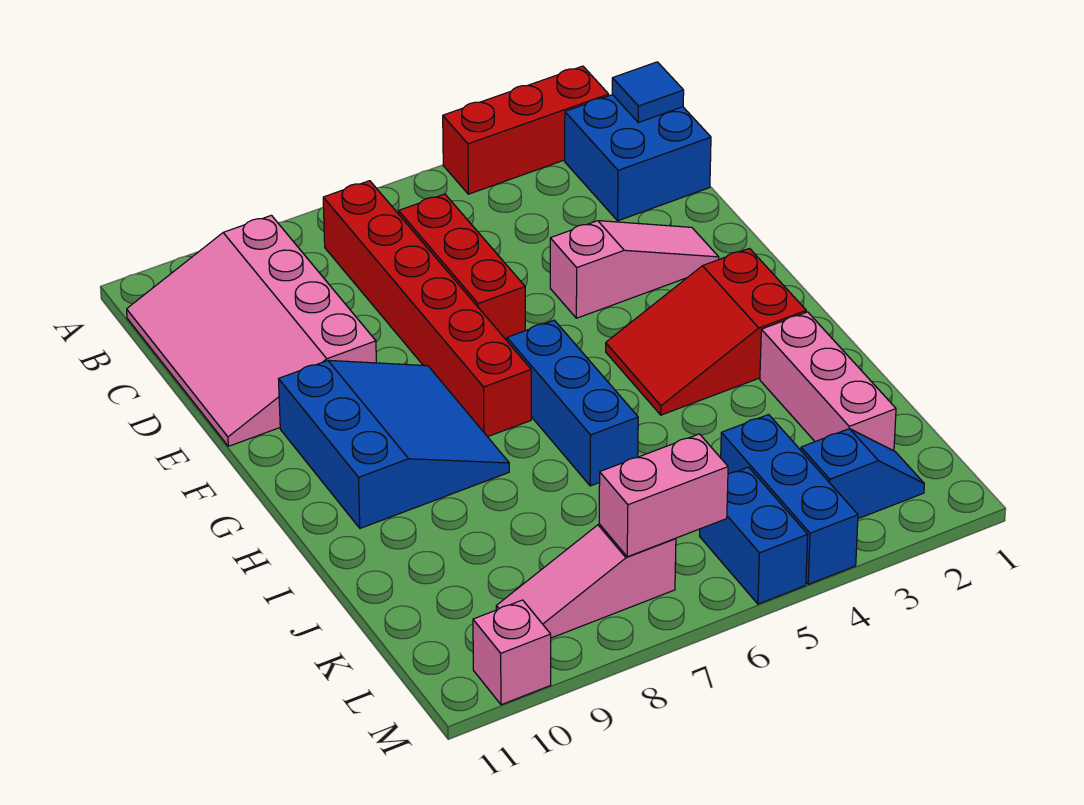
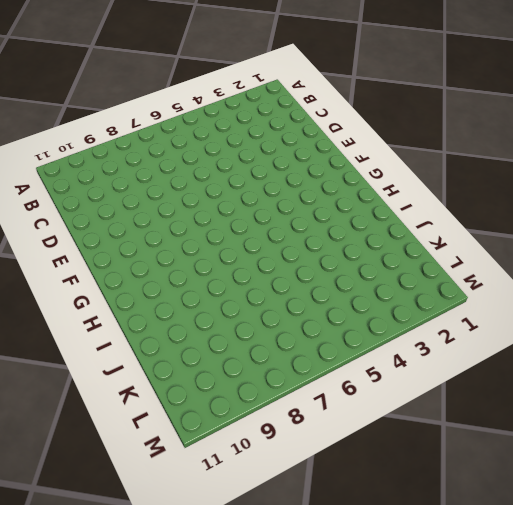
none -> red brick A2:A4 level 1
none -> blue brick B1:C2 level 1
none -> red brick B7:G7 level 1

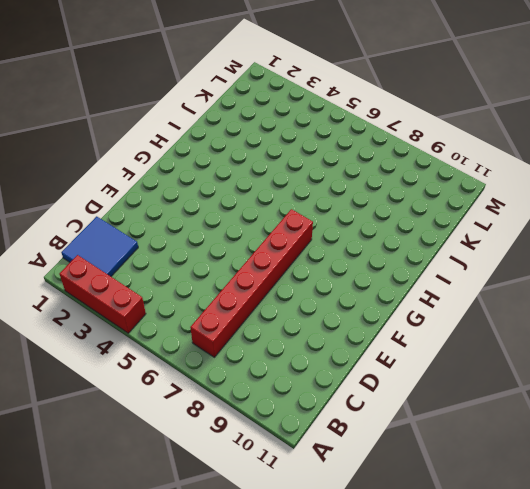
blue tile B1:C2 level 1 -> blue brick B1:C2 level 1
none -> pink slope B9:E11 level 1 top 9
none -> red brick C6:E6 level 1
none -> pink slope E2:E4 level 1 top 4

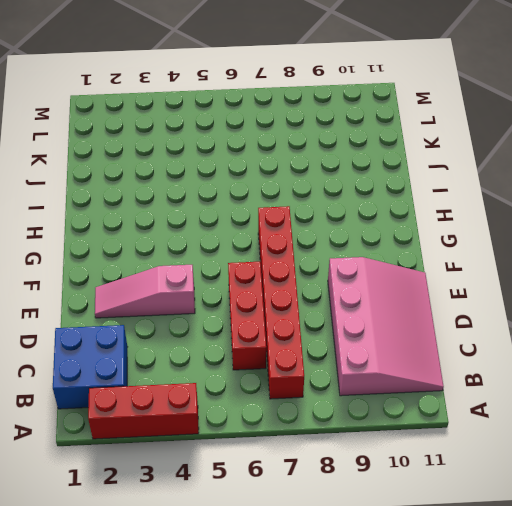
none -> blue slope F8:H10 level 1 top 10
none -> red slope G2:H4 level 1 top 2
none -> blue brick G6:I6 level 1

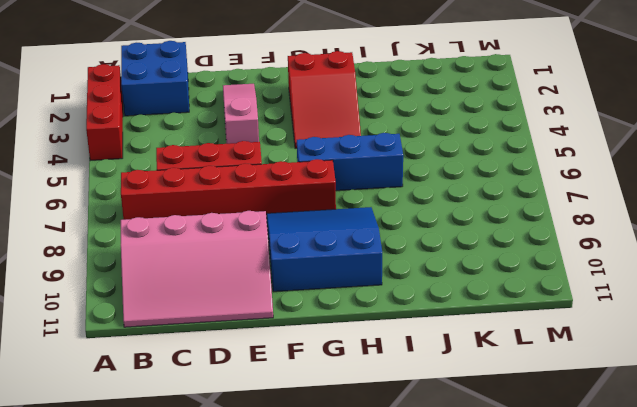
none -> pink brick I2:K2 level 1
none -> blue brick K4:M4 level 1
none -> blue slope L2:L3 level 1 top 3

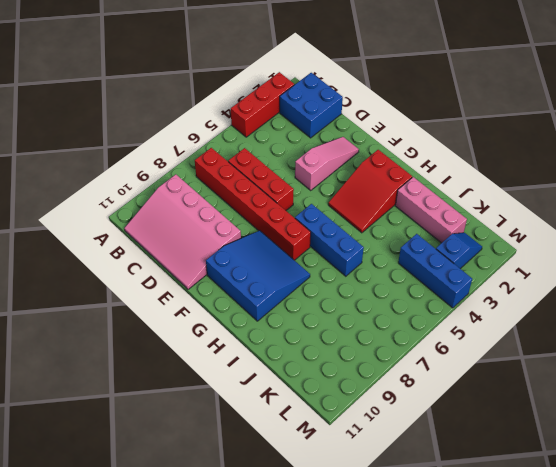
none -> blue brick L5:M5 level 1
none -> pink slope L7:L9 level 1 top 7
none -> pink brick M10 level 1

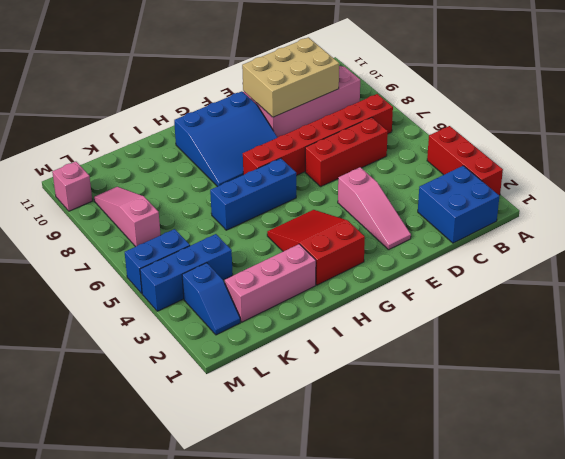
tan brick C9:E10 level 2 -> none
none -> blue tile B1 level 2
none -> pink brick L6:L7 level 2

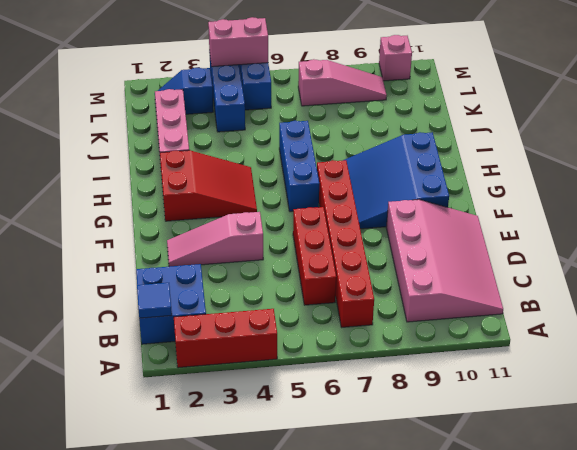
pink brick M4:M5 level 2 -> pink brick L6:L7 level 2

